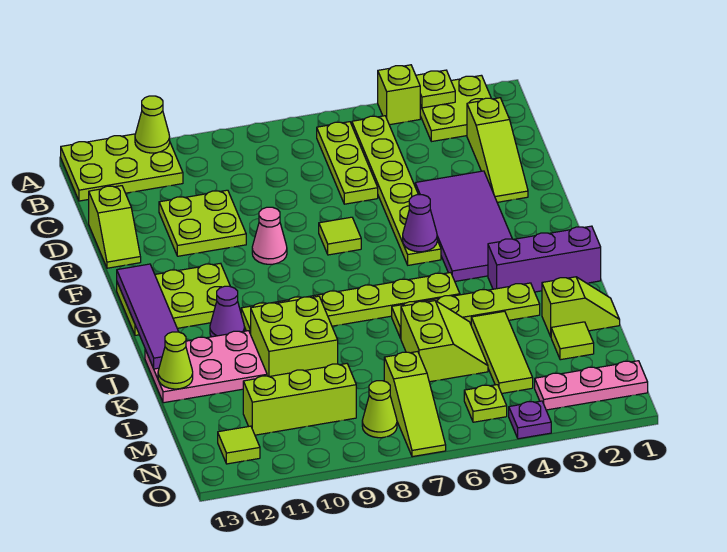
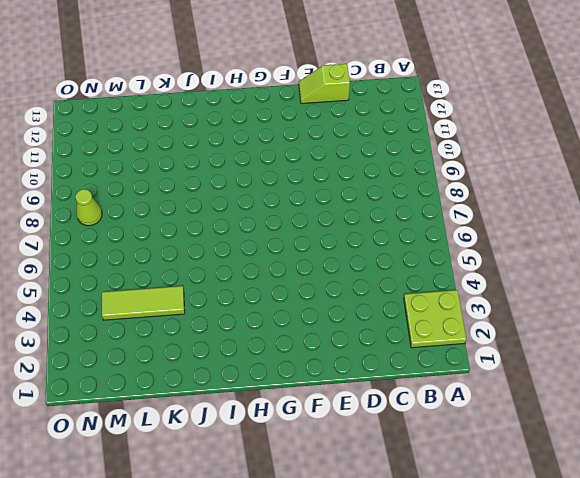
none -> lime brick A4 level 1
none -> lime plate A11:B13 level 1
none -> lime plate B5:G5 level 1
none -> lime plate B6:D6 level 1

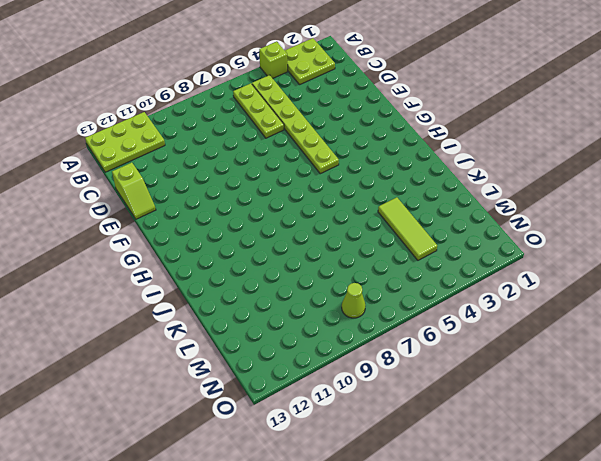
none -> lime slope C2:E2 level 1 top C
none -> lime plate D10:E11 level 1
none -> purple tile E3:H4 level 1
none -> lime tile F7 level 1

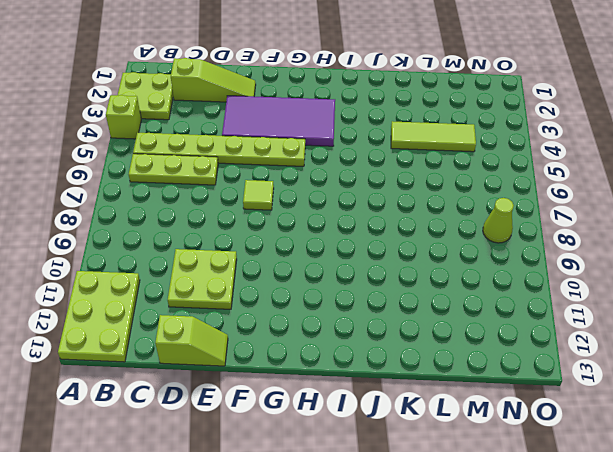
none -> pink cone F9 level 1
none -> lime plate G11:H13 level 1
none -> purple brick I1:I3 level 1
none -> lime plate I5:I10 level 1

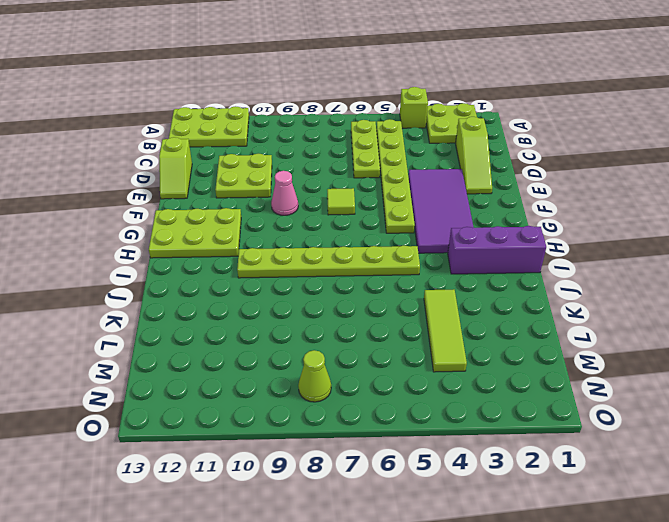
none -> purple cone I11 level 1
none -> lime plate J3:J6 level 1
none -> lime brick J9:K10 level 1
none -> pink plate J11:K13 level 1

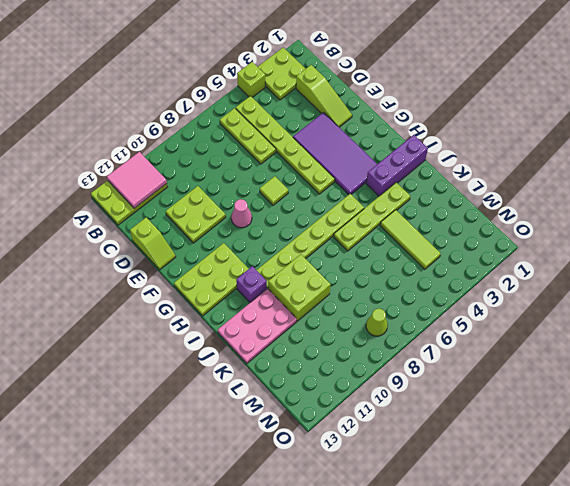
pink tile A11:B12 level 2 -> lime cone A11 level 2
purple brick I11 level 1 -> purple cone I11 level 1
none -> lime slope K1:K2 level 1 top 2
none -> lime slope K5:L6 level 1 top 6
none -> lime tile L2 level 1
none -> lime slope M7:O7 level 1 top M

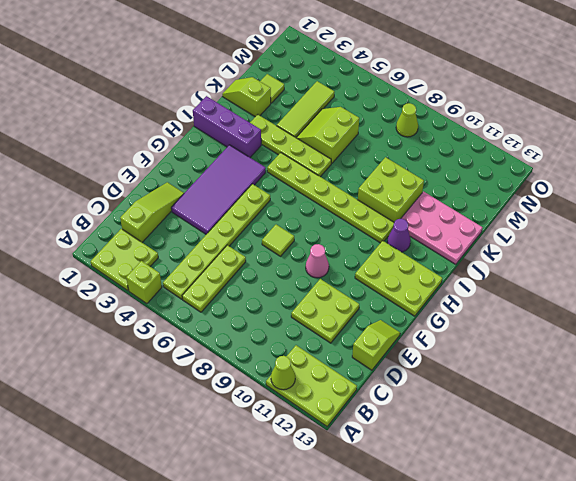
none -> lime slope M7:O7 level 1 top M
none -> lime brick M9:M11 level 1
none -> pink plate N1:N3 level 1
none -> lime plate N5 level 1

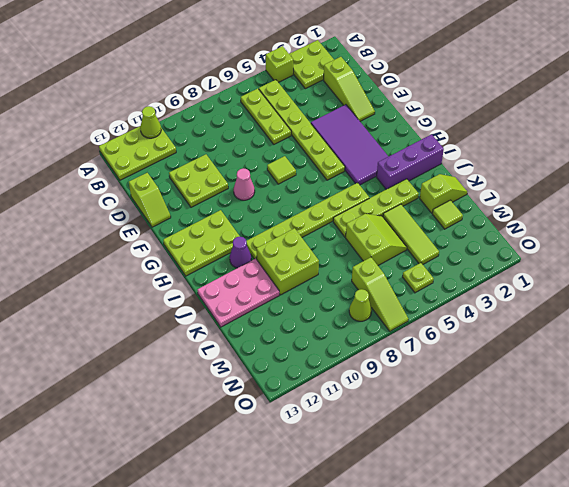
none -> lime brick M9:M11 level 1
none -> pink plate N1:N3 level 1
none -> lime tile N12 level 1
none -> purple plate O4 level 1

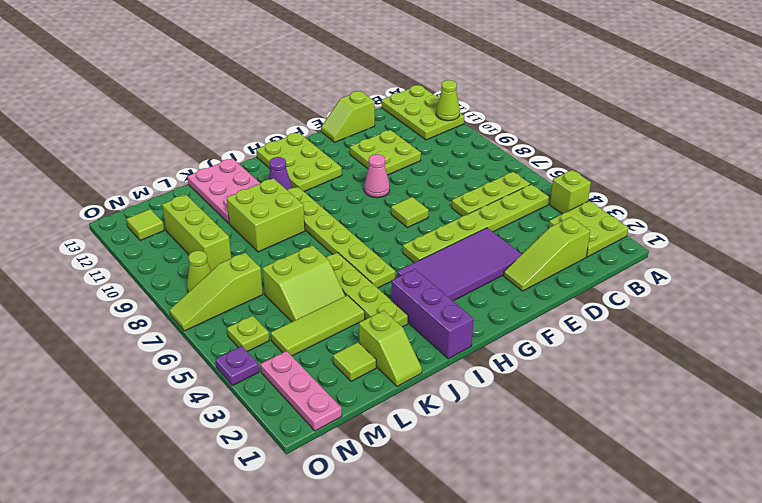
none -> lime plate A3 level 2
none -> purple cone G5 level 2
none -> purple tile G13:J13 level 2
none -> lime cone K13 level 2

